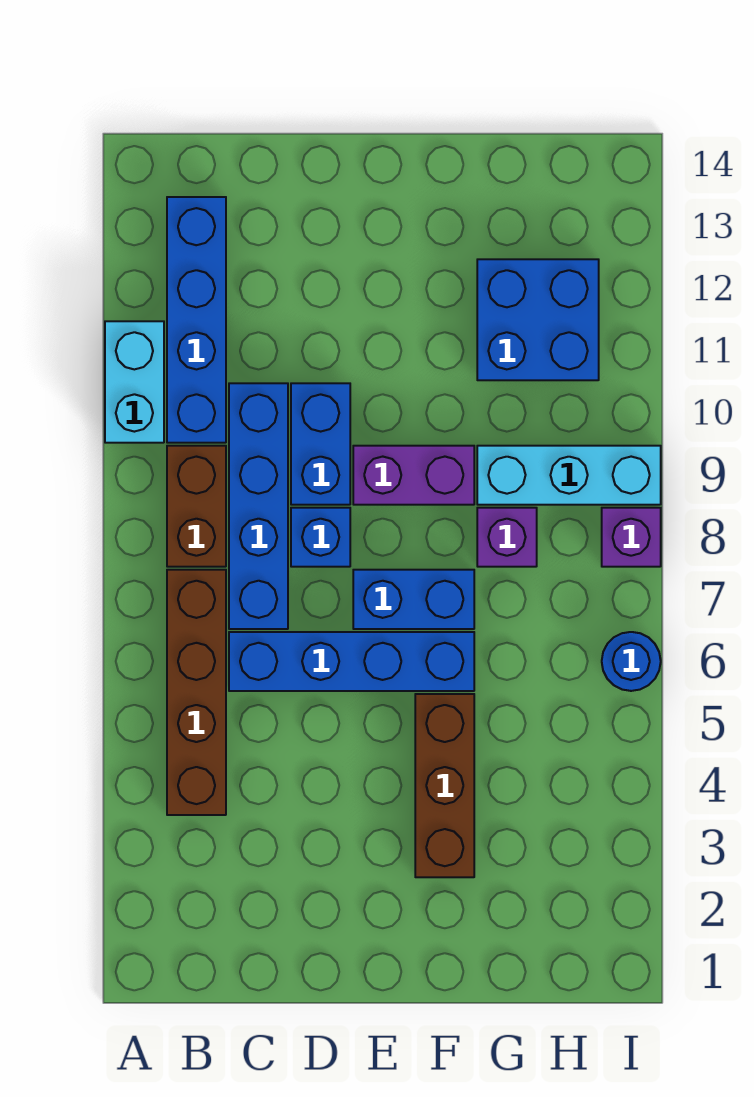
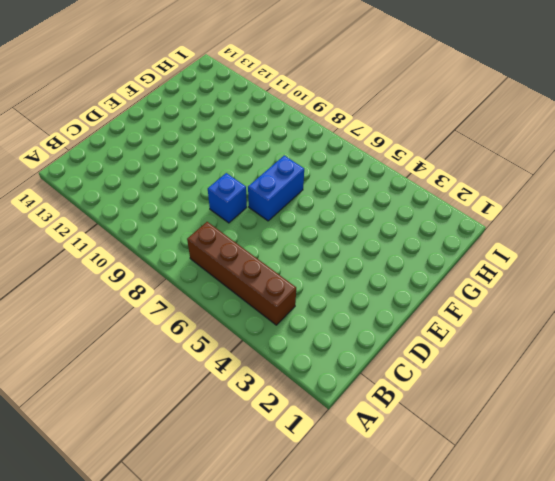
none -> cyan brick A10:A11 level 1
none -> brown brick B8:B9 level 1
none -> blue brick B10:B13 level 1

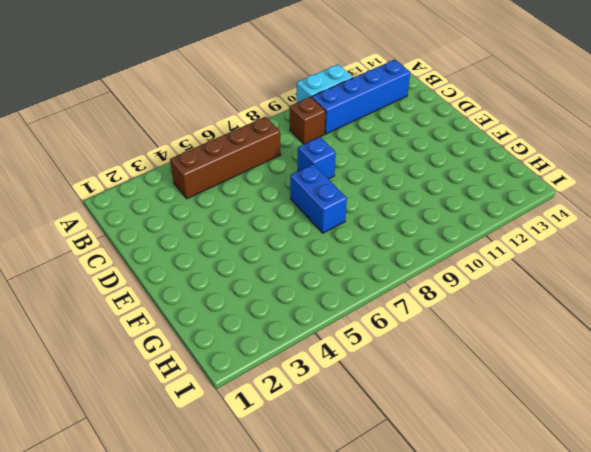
brown brick B9 level 1 -> brown brick B8:B9 level 1
none -> blue brick C6:F6 level 1
none -> blue brick C7:C10 level 1
none -> blue brick D9:D10 level 1

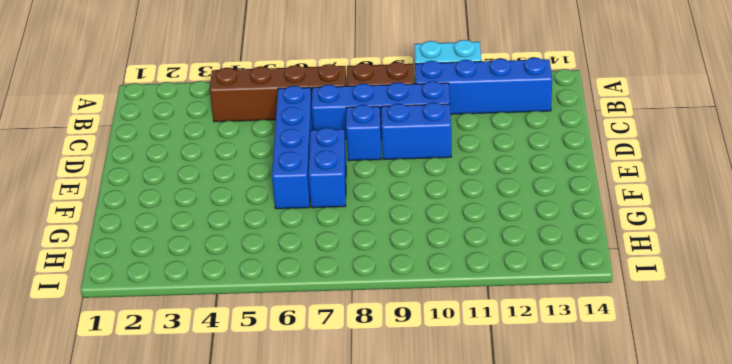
none -> purple brick E9:F9 level 1
none -> brown brick F3:F5 level 1
none -> purple brick G8 level 1

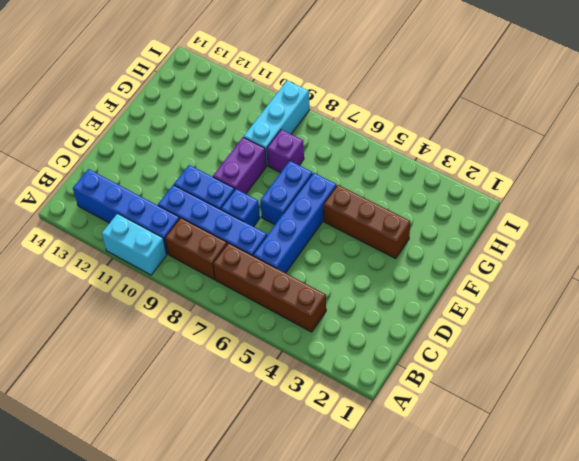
none -> blue brick G11:H12 level 1
none -> blue round brick I6 level 1
none -> purple brick I8 level 1

